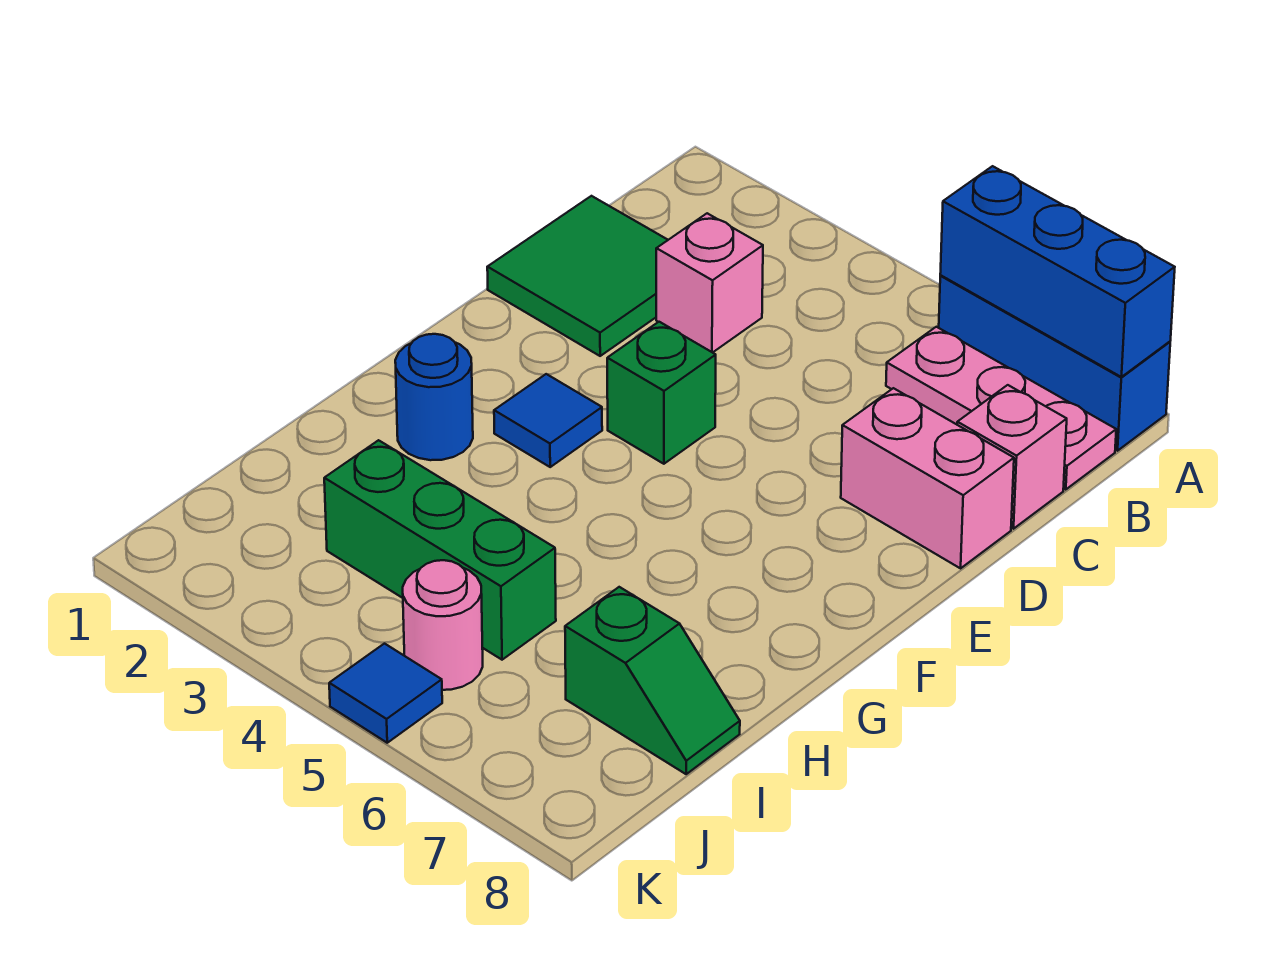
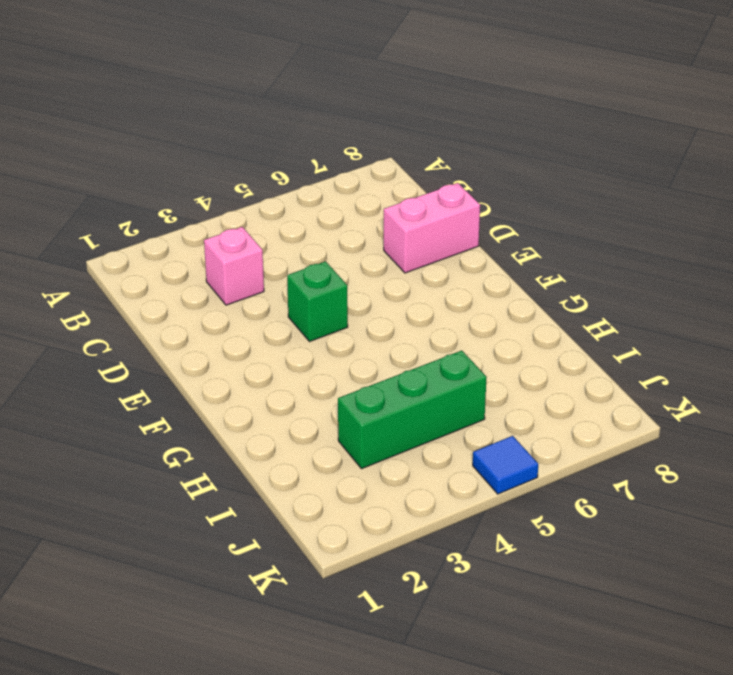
none -> blue brick A6:A8 level 1
none -> pink plate B6:B8 level 1
none -> green tile C1:D2 level 1

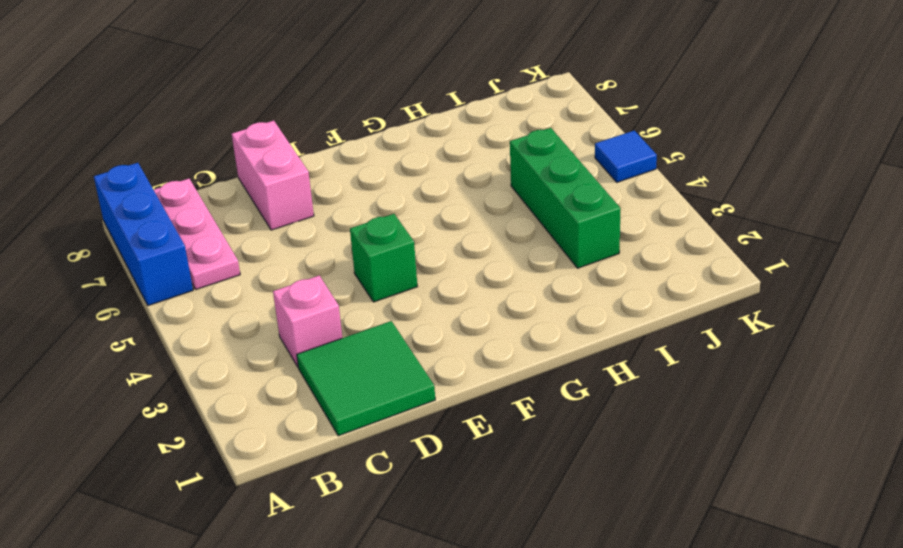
none -> pink brick C8 level 1
none -> blue tile F3 level 1
none -> blue round brick G2 level 1

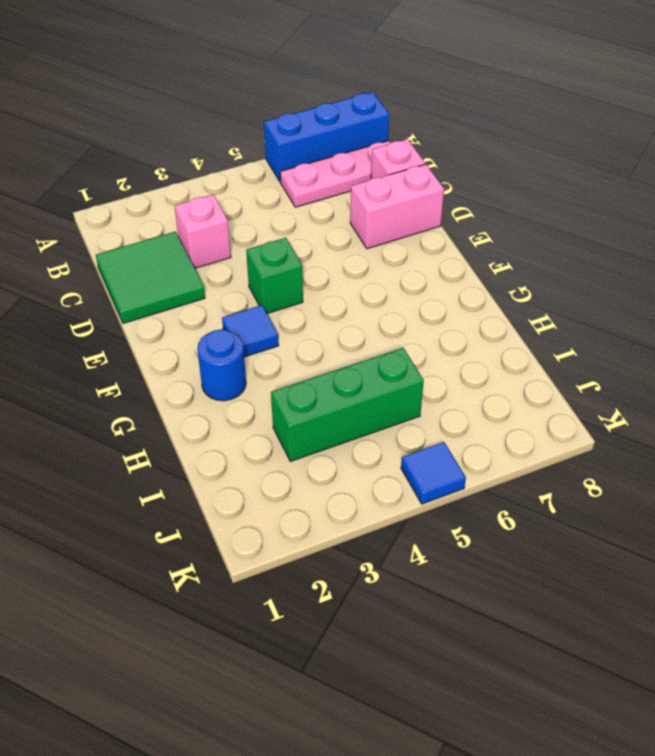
none -> green slope I7:I8 level 1 top 7
none -> pink round brick J5 level 1
none -> blue brick A6:A8 level 2

